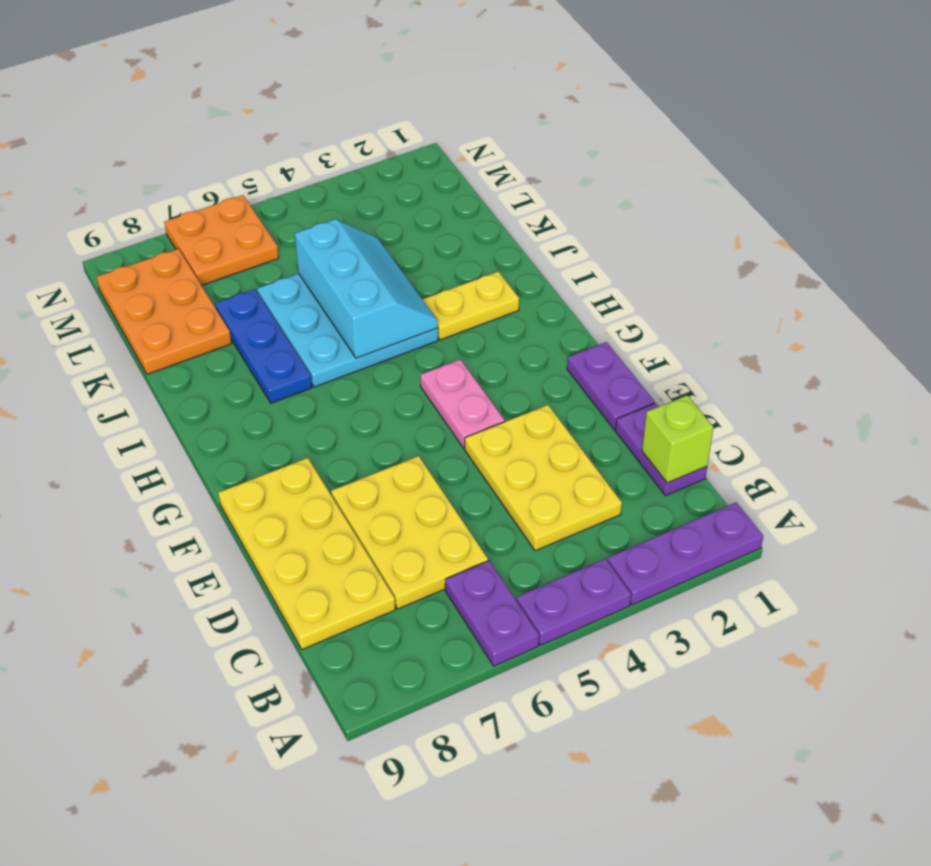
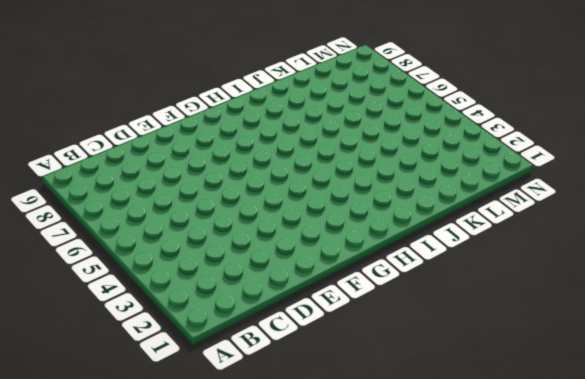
none -> purple plate A1:A3 level 1
none -> purple plate A4:A5 level 1
none -> purple plate A6:B6 level 1

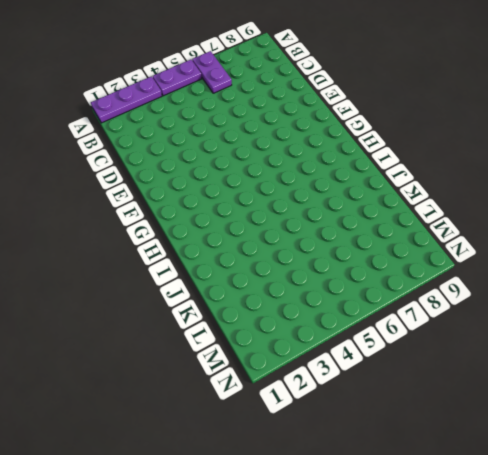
none -> purple plate C1:D1 level 1
none -> yellow plate C3:E4 level 1
none -> yellow plate C6:E7 level 1

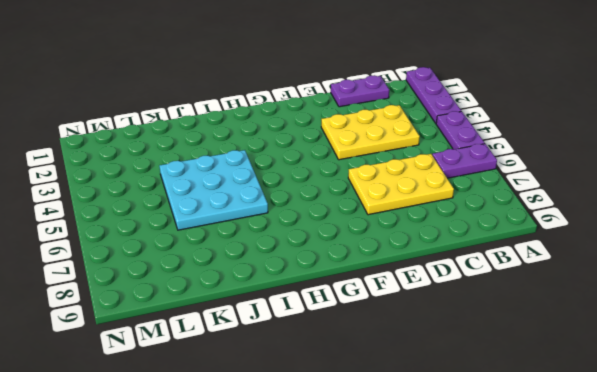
none -> yellow plate C8:F9 level 1
none -> purple plate E1:F1 level 1
none -> pink plate F4:G4 level 1

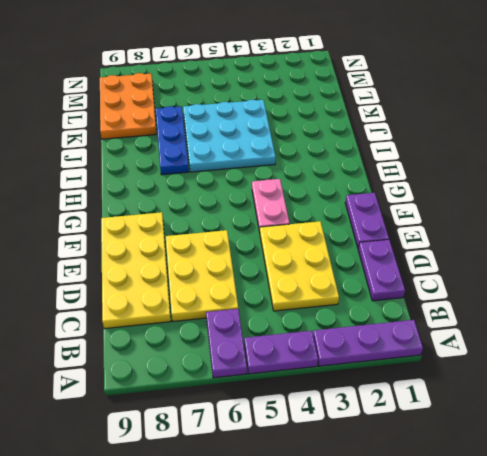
none -> yellow plate I2:I3 level 1
none -> orange plate M6:N7 level 1
none -> lime brick C1 level 2

